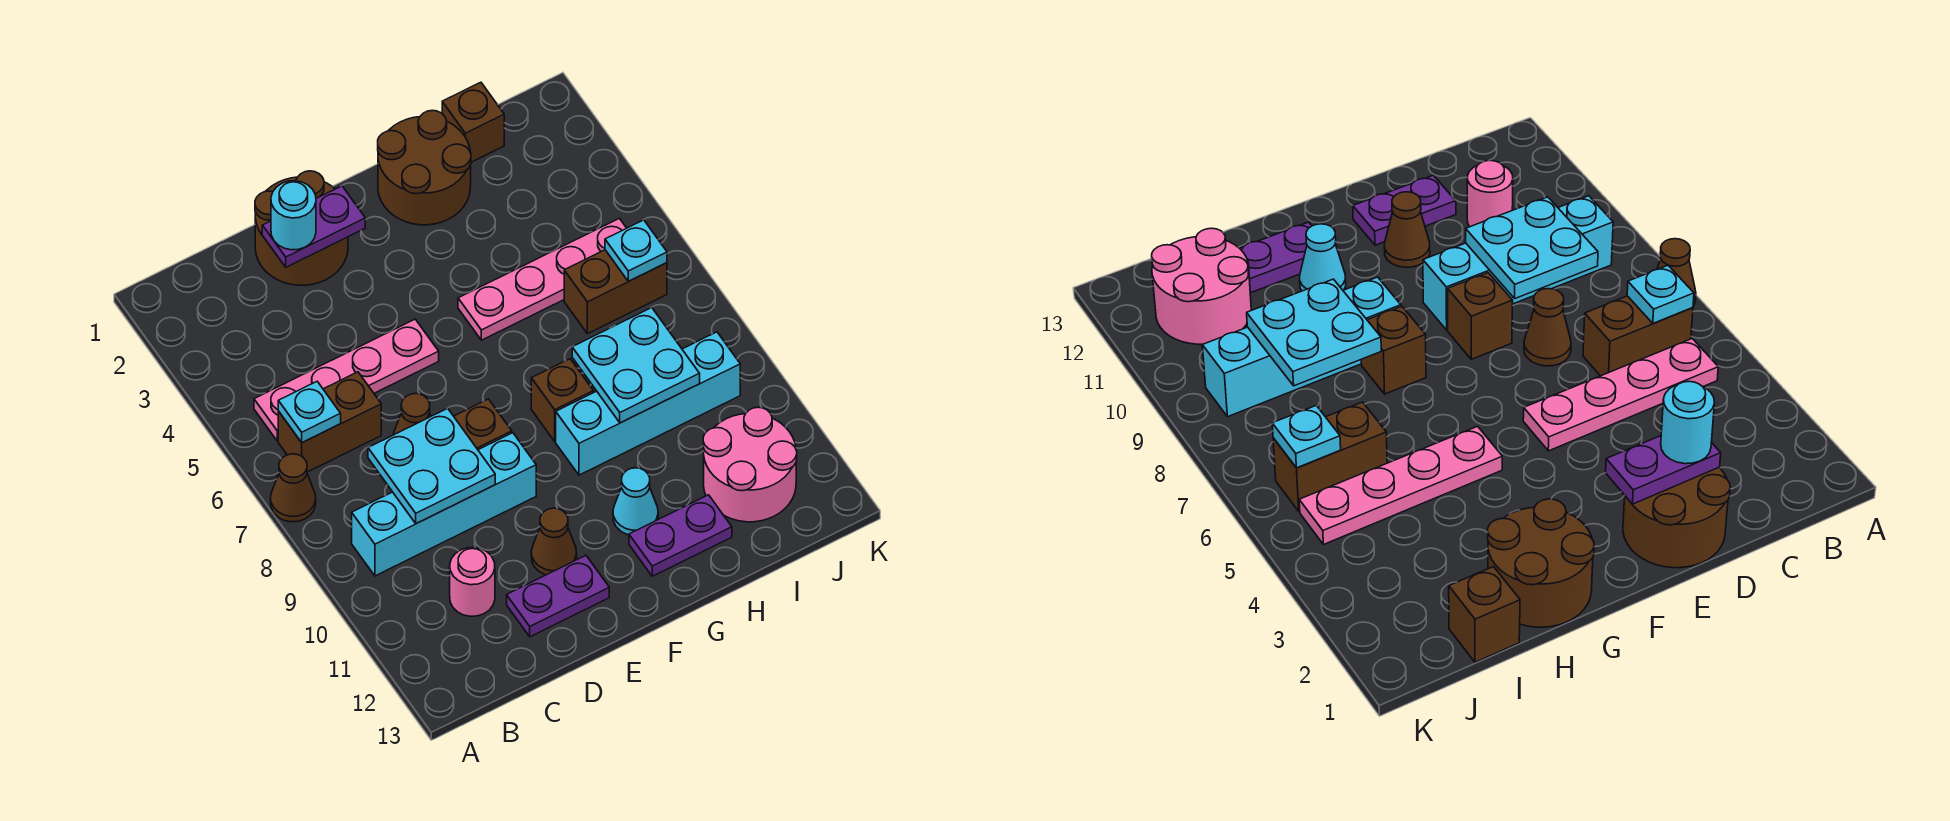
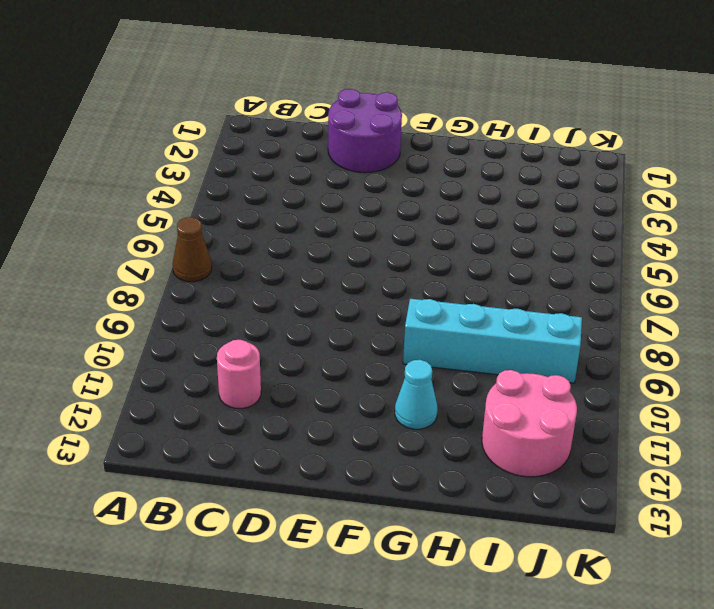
purple round brick D1:E2 level 1 -> brown round brick D1:E2 level 1
none -> pink plate B5:E5 level 1
none -> brown brick B6:C6 level 1
none -> cyan brick B9:E9 level 1

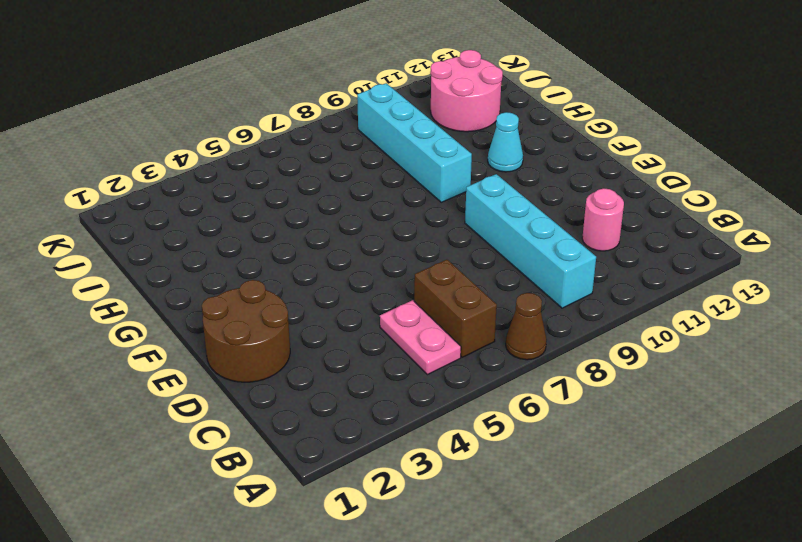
pink plate B5:C5 level 1 -> pink plate B5:E5 level 1
none -> brown cone D7 level 1
none -> purple plate D12:E12 level 1
none -> brown brick E8 level 1

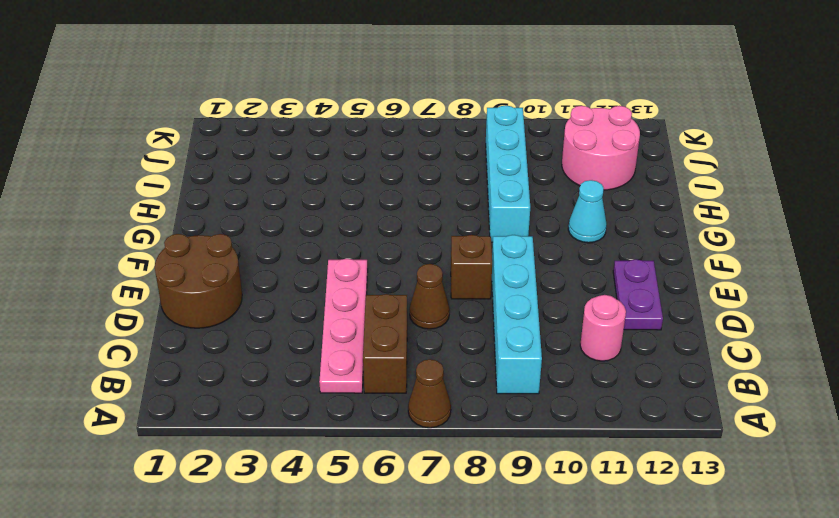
none -> brown cone E11 level 1
none -> brown round brick G1:H2 level 1
none -> pink plate G5:J5 level 1

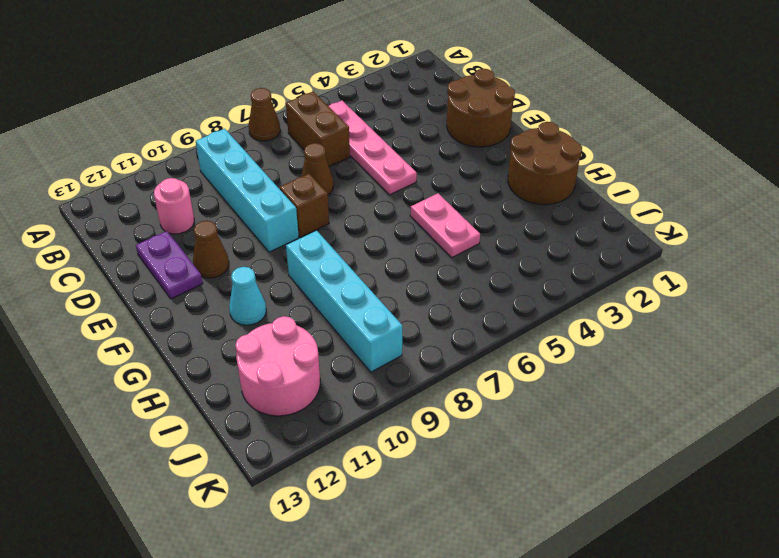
pink plate G5:H5 level 1 -> pink plate G5:J5 level 1
none -> brown brick G8 level 1
none -> purple plate G12:H12 level 1
none -> brown brick I1 level 1

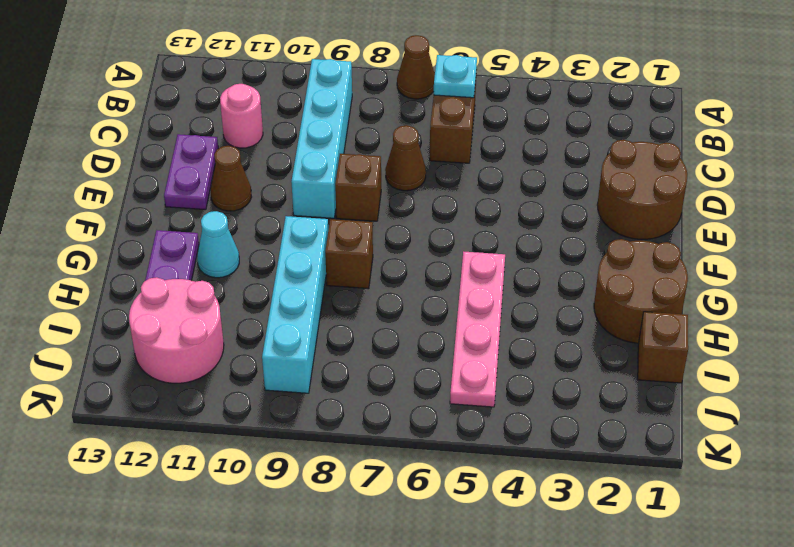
none -> pink plate B5:E5 level 1
none -> brown brick I6:J6 level 1
none -> cyan plate C8:D9 level 2

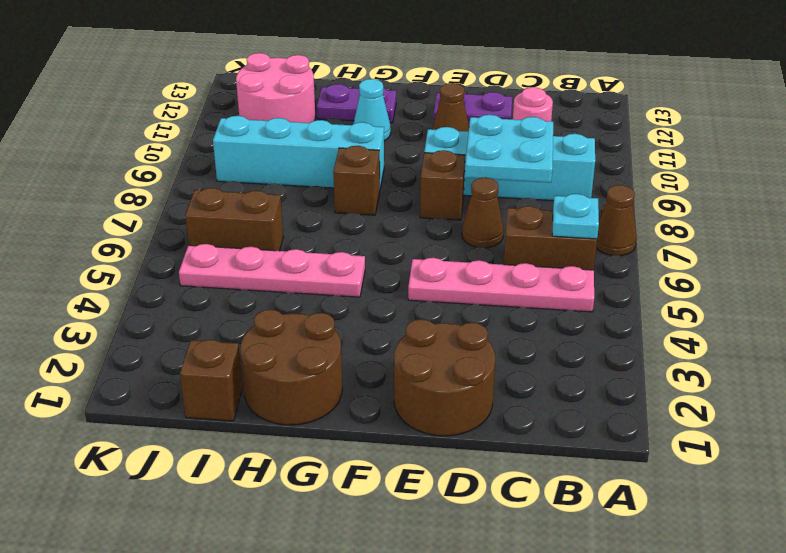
none -> purple plate D2:E2 level 2
none -> cyan plate H8:I9 level 2
none -> cyan plate J6 level 2

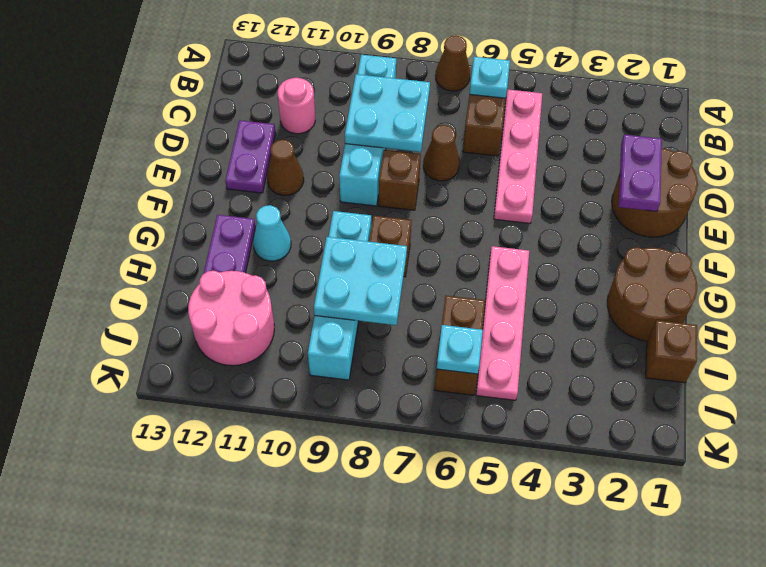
none -> cyan round brick D2 level 3

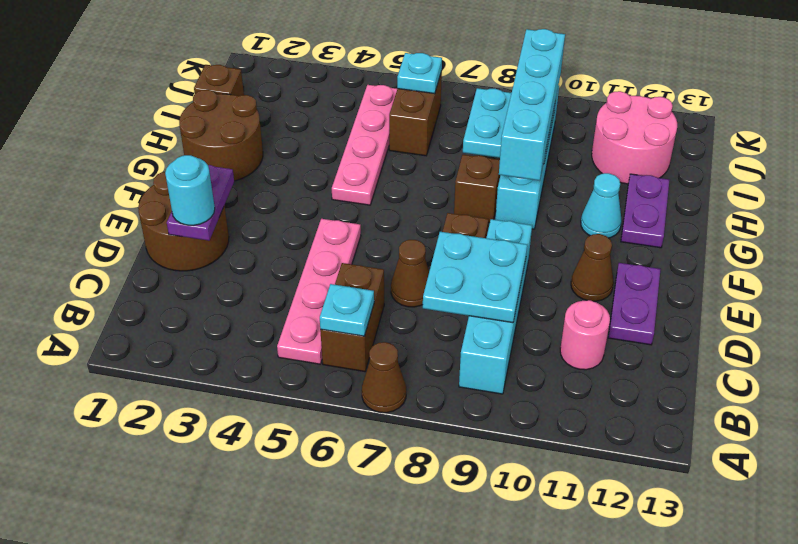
cyan brick G9:J9 level 3 -> none

